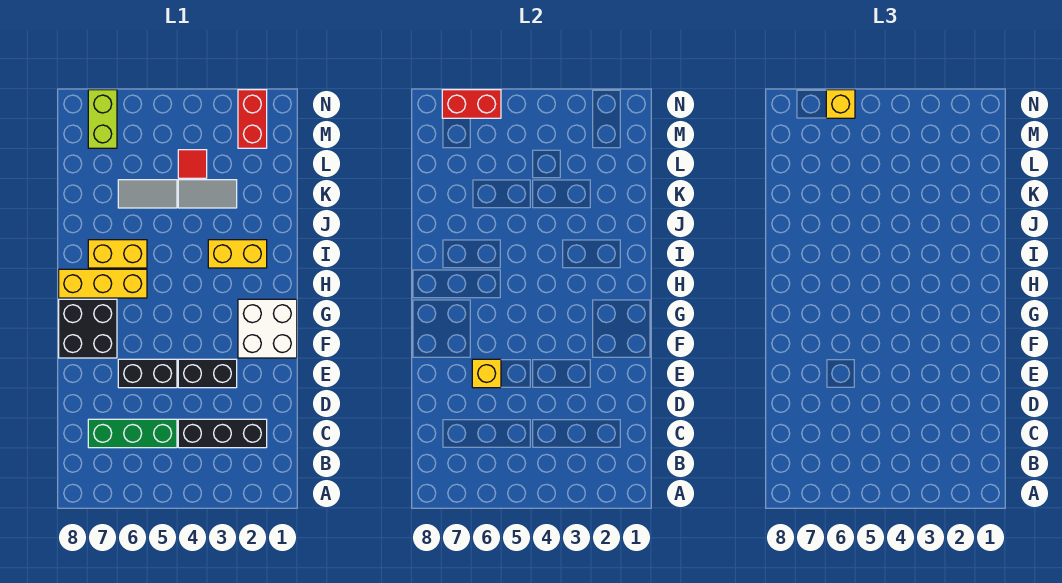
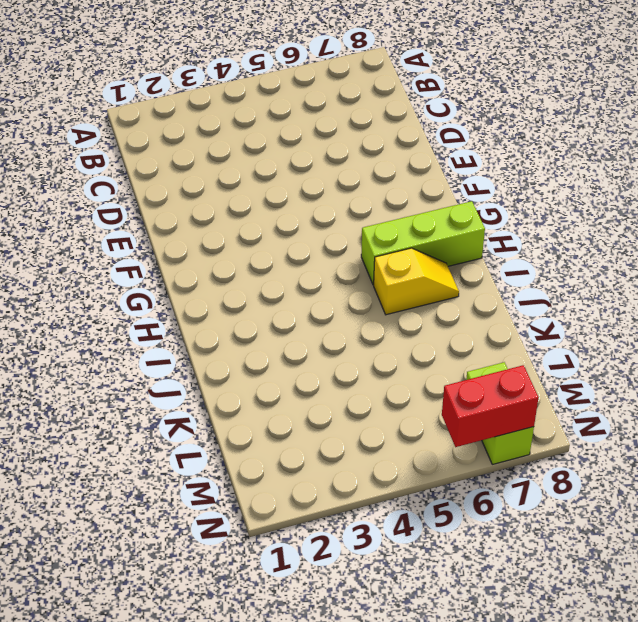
lime brick H6:H8 level 1 -> yellow brick H6:H8 level 1
yellow slope I6:I7 level 1 top 6 -> yellow brick I6:I7 level 1
none -> black brick C2:C4 level 1
none -> green brick C5:C7 level 1
none -> black brick E3:E4 level 1

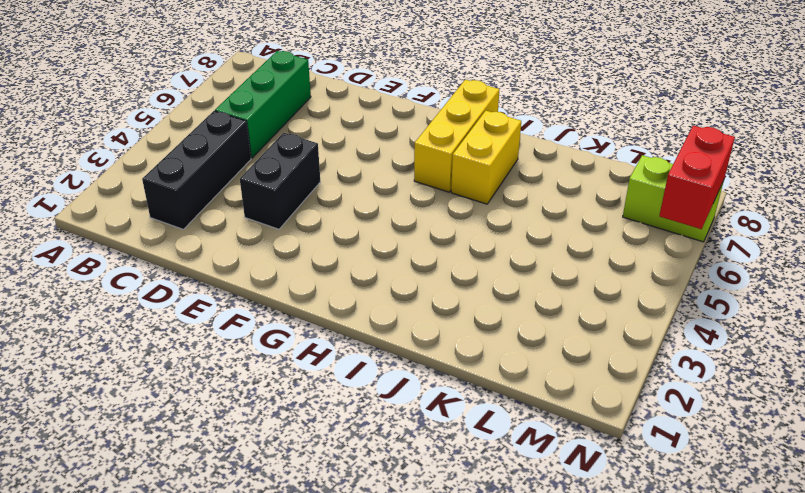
none -> black brick E5:E6 level 1
none -> white brick F1:G2 level 1
none -> black brick F7:G8 level 1

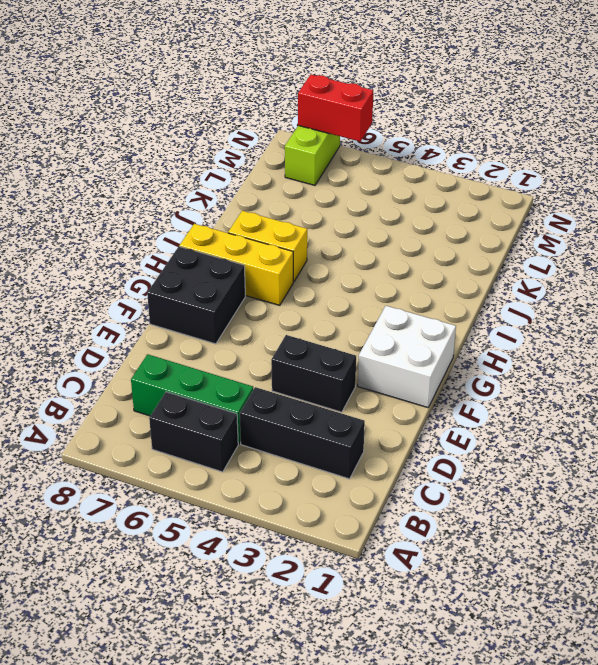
black brick B5:B6 level 1 -> black brick E5:E6 level 1
none -> yellow brick I2:I3 level 1
none -> grey tile K3:K4 level 1
none -> grey tile K5:K6 level 1

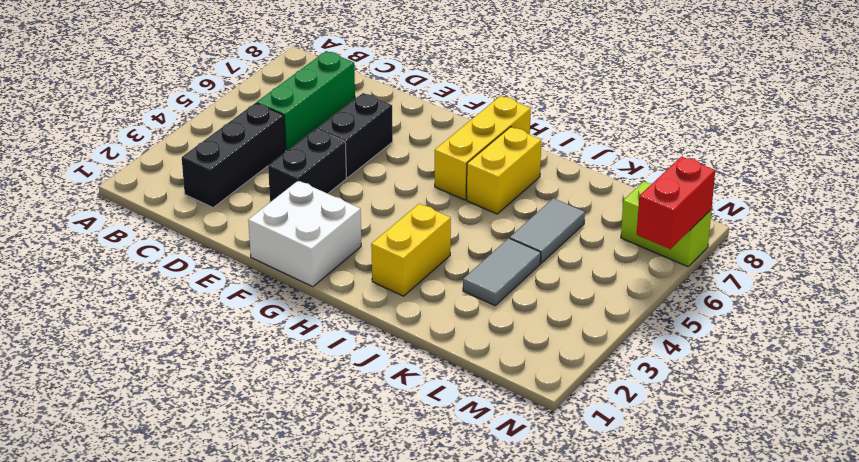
none -> black brick F7:G8 level 1
none -> red tile L4 level 1
none -> red brick M2:N2 level 1

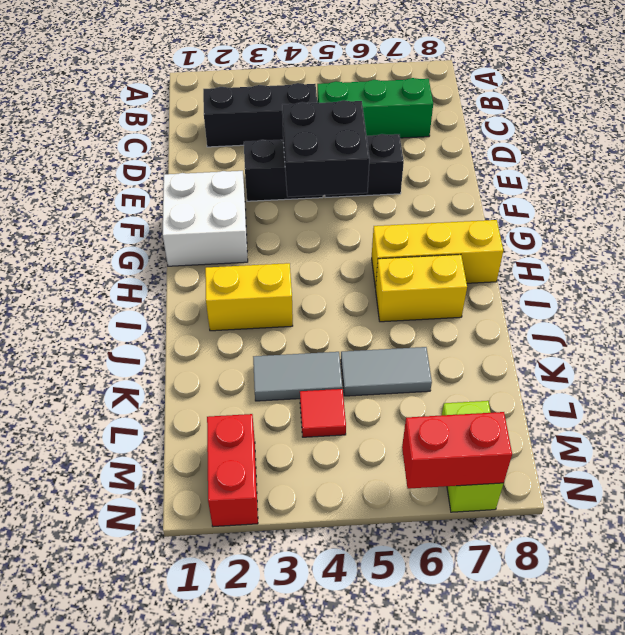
black brick E4:F5 level 2 -> black brick F7:G8 level 1
none -> yellow brick E6 level 2
none -> yellow brick N6 level 3

